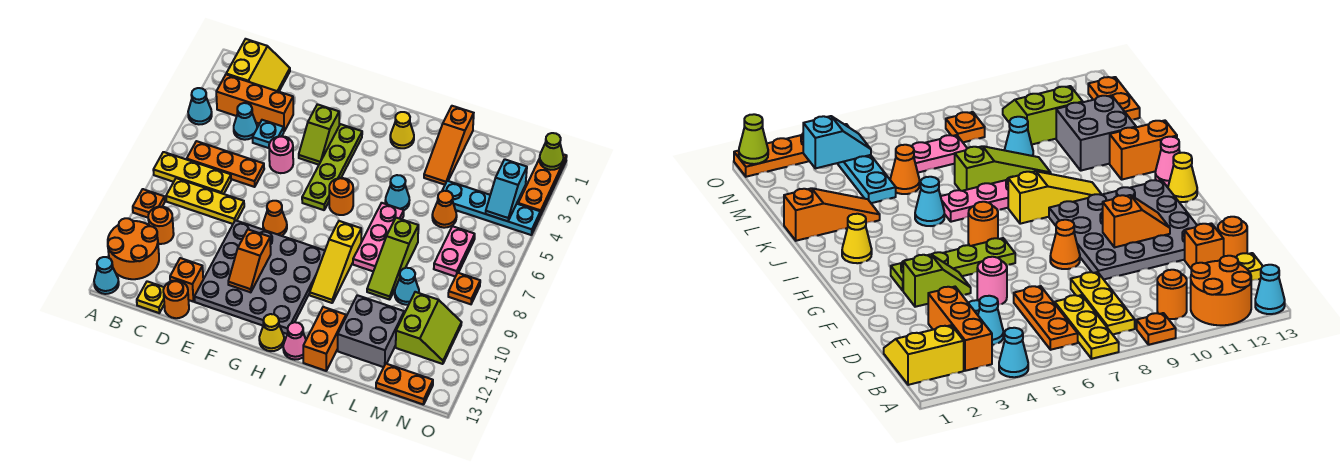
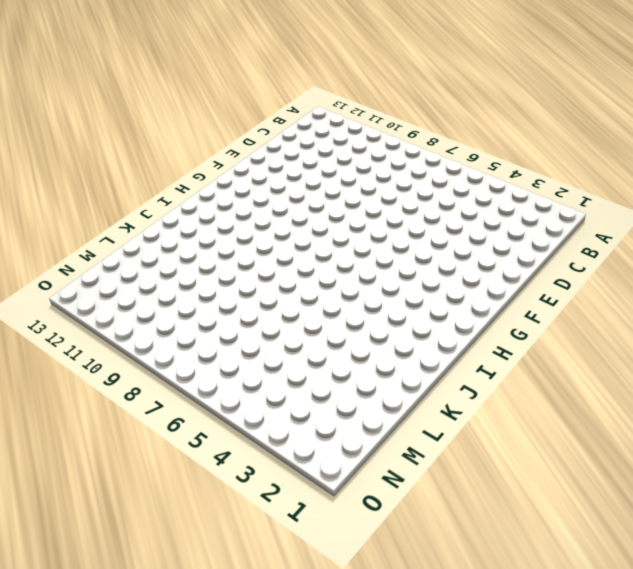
none -> cyan cone A4 level 1
none -> yellow plate A7:C7 level 1
none -> orange plate A9 level 1
none -> orange round brick A11:B12 level 1

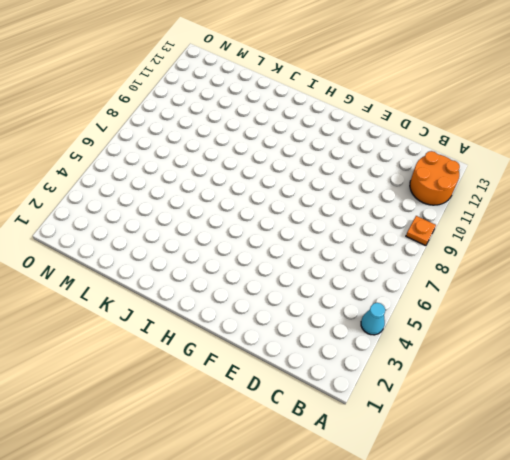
none -> yellow plate A7:C7 level 1
none -> cyan cone A13 level 1
none -> yellow slope B1:C2 level 1 top B
none -> orange brick B3:D3 level 1

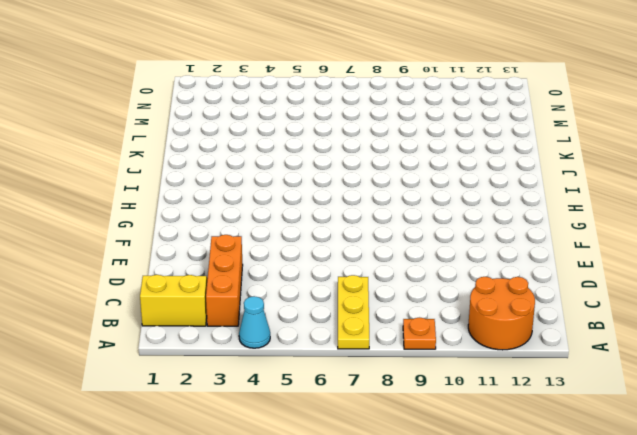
none -> cyan cone A13 level 1
none -> orange plate B6:D6 level 1
none -> yellow plate B8:D8 level 1
none -> orange round brick B10 level 1

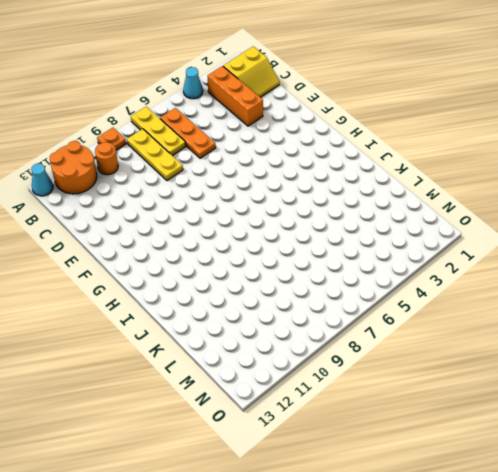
none -> cyan cone C4 level 1
none -> yellow plate C13 level 1
none -> cyan plate D4 level 1
none -> orange brick D12 level 1

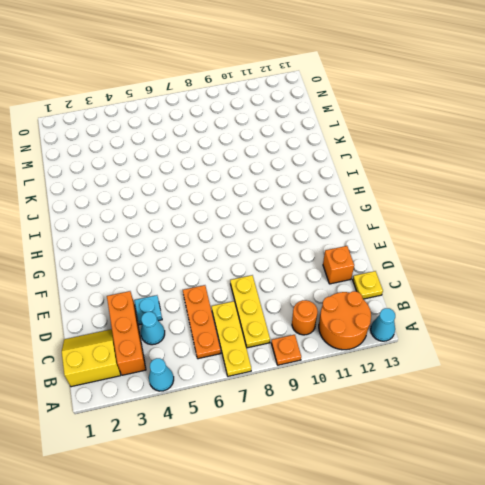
none -> orange round brick D13 level 1
none -> pink round brick E5 level 1
none -> grey plate E9:H12 level 1
none -> lime slope F3:F4 level 1 top 3

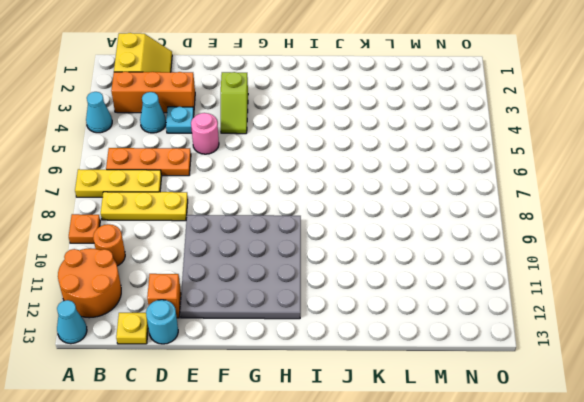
cyan round brick D13 level 1 -> orange round brick D13 level 1
none -> orange cone F8 level 1
none -> lime plate G3:G6 level 1
none -> orange round brick H6 level 1
none -> yellow cone H13 level 1

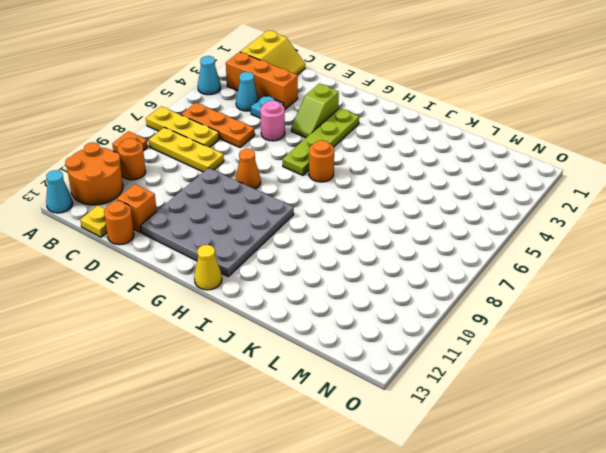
none -> yellow cone I2 level 1
none -> yellow slope I8:I10 level 1 top 8
none -> pink cone I13 level 1
none -> cyan cone J5 level 1

